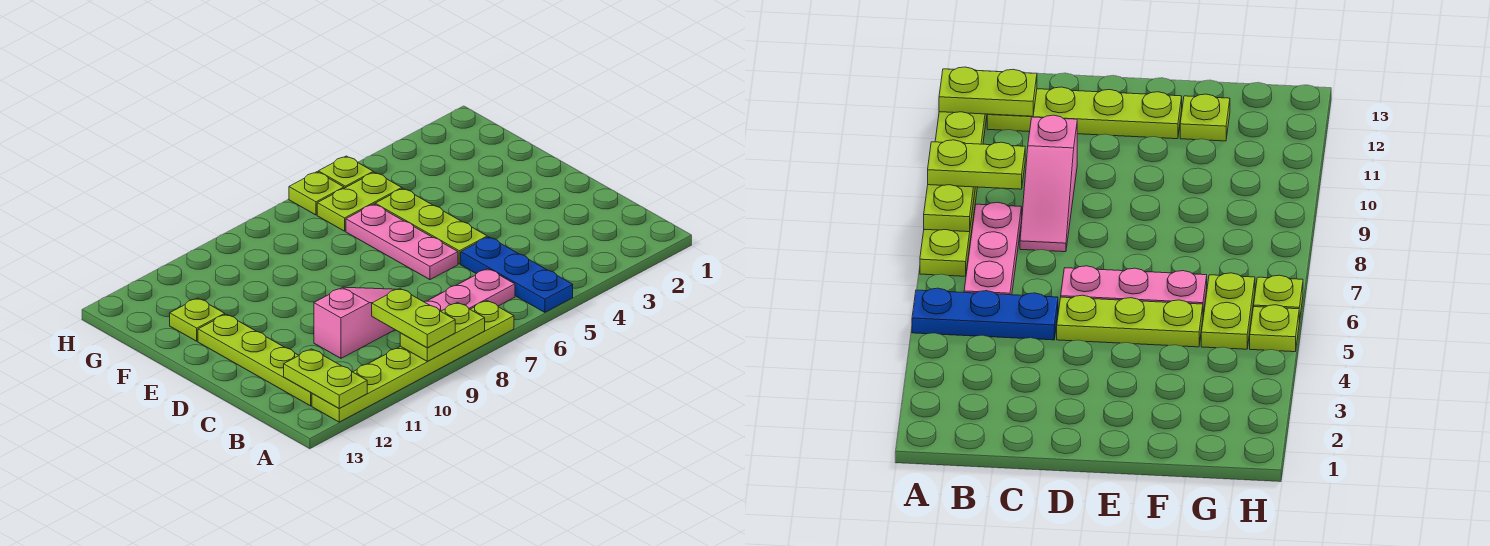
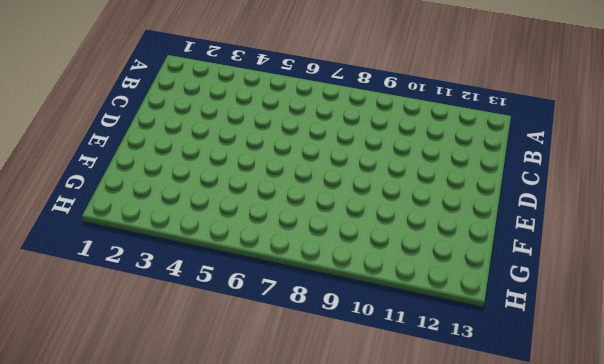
none -> blue plate A5:C5 level 1
none -> lime plate A7:A12 level 1
none -> pink plate B6:B8 level 1

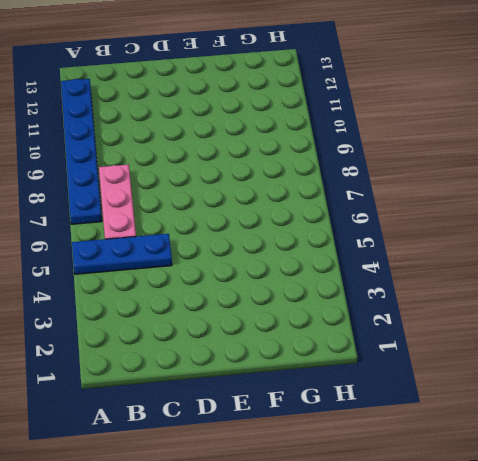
blue plate A7:A12 level 1 -> lime plate A7:A12 level 1
none -> lime plate B12:E12 level 1
none -> pink slope C8:C10 level 1 top 10
none -> lime plate D5:F5 level 1

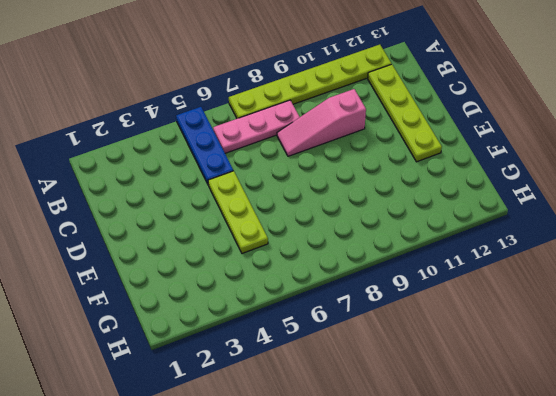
none -> pink plate D6:F6 level 1
none -> lime plate F12 level 1
none -> lime plate G5:G6 level 1

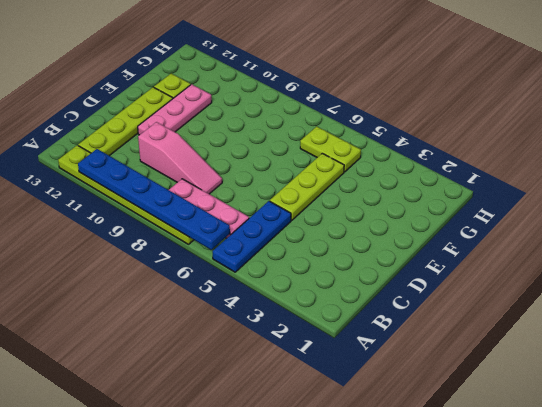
blue plate A6:A11 level 2 -> lime plate A8:A9 level 2
pink plate D11:F11 level 1 -> pink plate D6:F6 level 1
none -> lime plate H5 level 1
none -> lime plate H6 level 1
none -> lime plate A12:B12 level 2

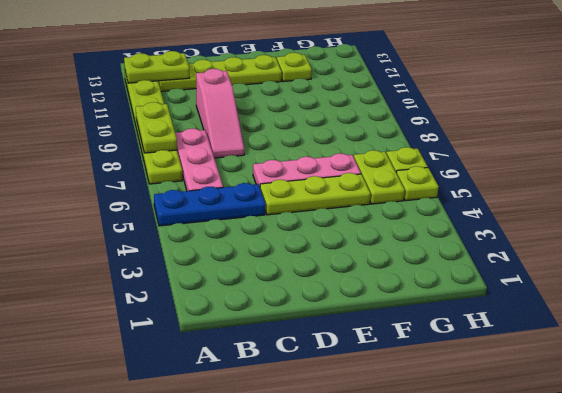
none -> lime plate A9:B9 level 3

